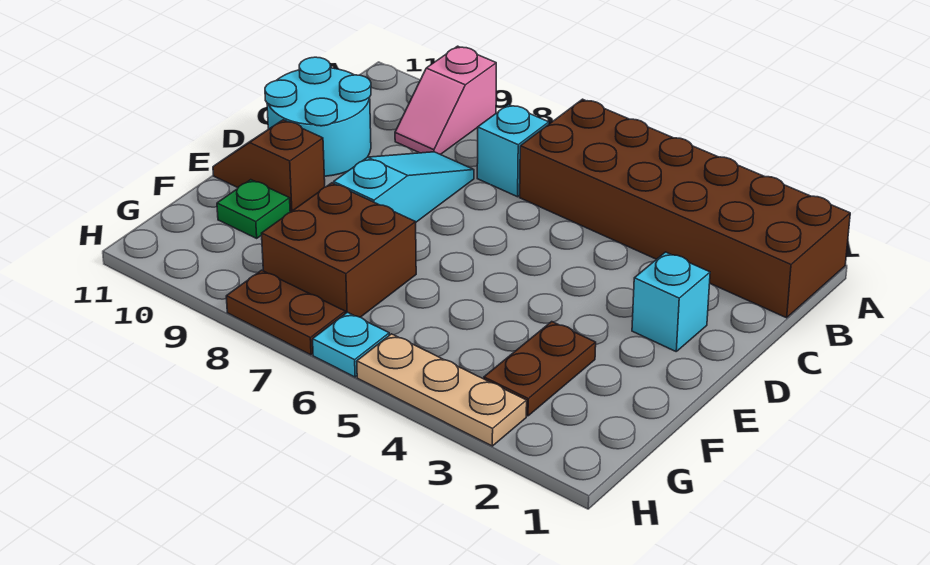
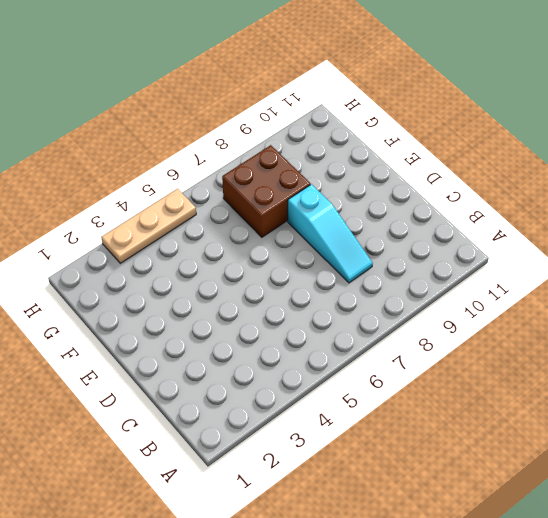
none -> brown brick A1:B6 level 1
none -> pink slope A9:B9 level 1 top A
none -> cyan brick B7 level 1

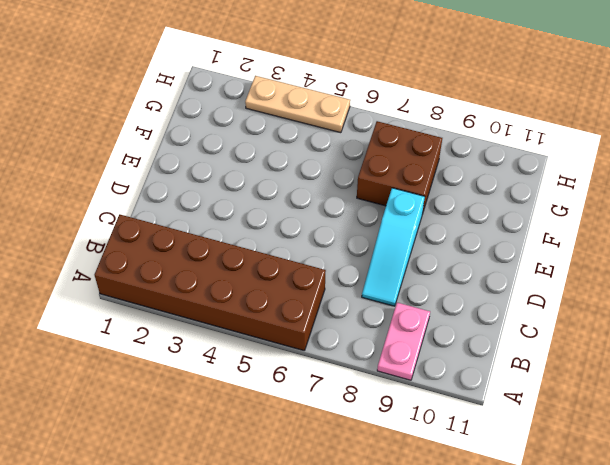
pink plate A9:B9 level 1 -> pink slope A9:B9 level 1 top A
none -> cyan brick B7 level 1
none -> cyan round brick C10:D11 level 1
none -> cyan brick D2 level 1

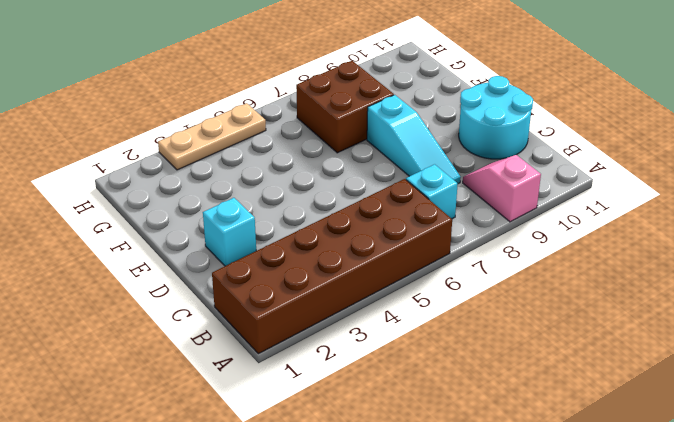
none -> brown slope E10:E11 level 1 top 10
none -> brown plate F3:G3 level 1
none -> green plate F10 level 1

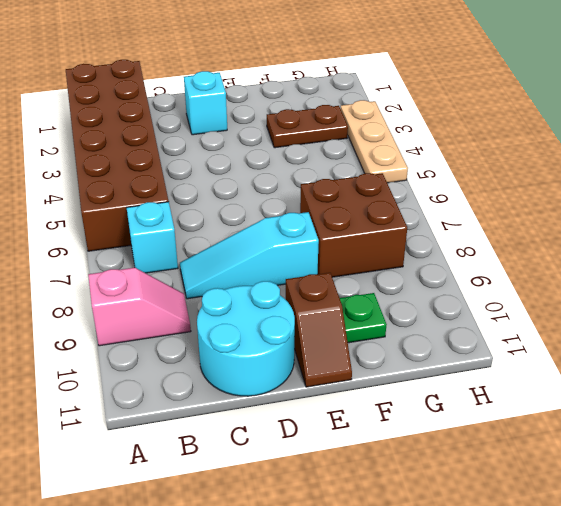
none -> cyan plate H6 level 1
none -> brown plate H7:H8 level 1

